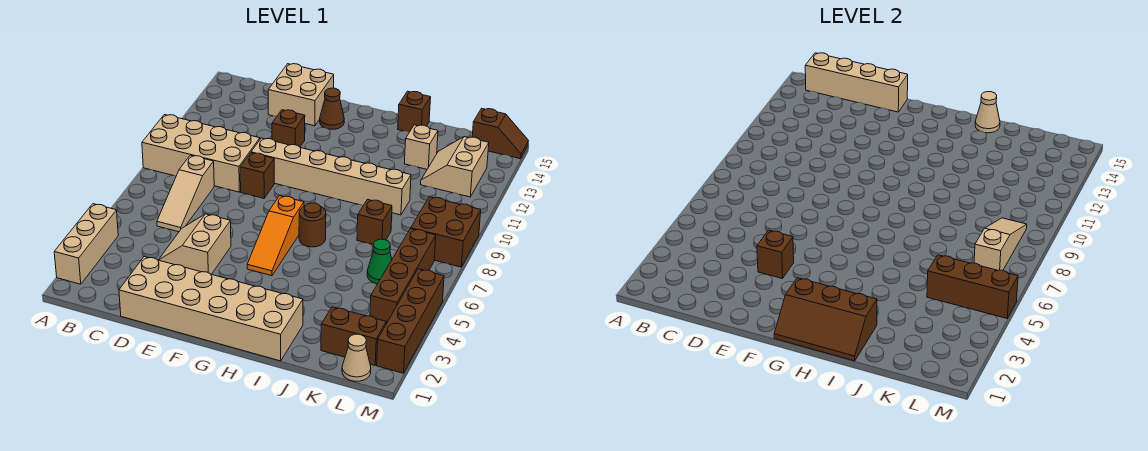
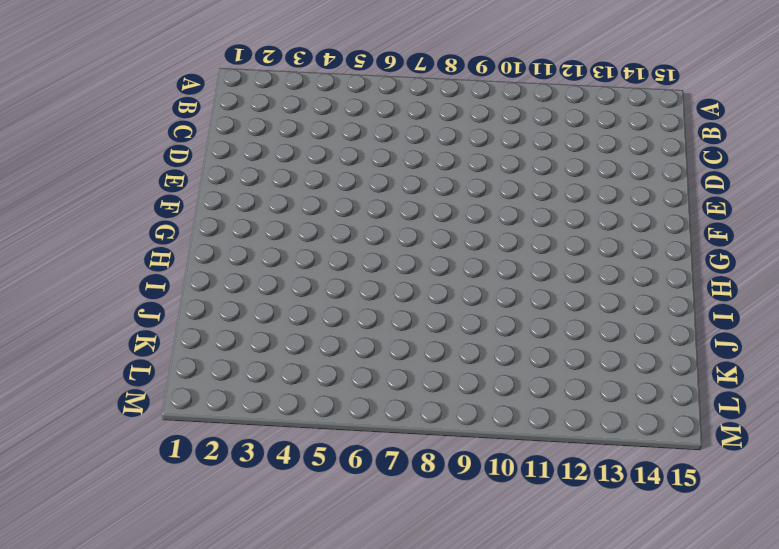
none -> tan brick A2:A4 level 1
none -> tan brick A9:D10 level 1
none -> tan slope C6:C8 level 1 top 8

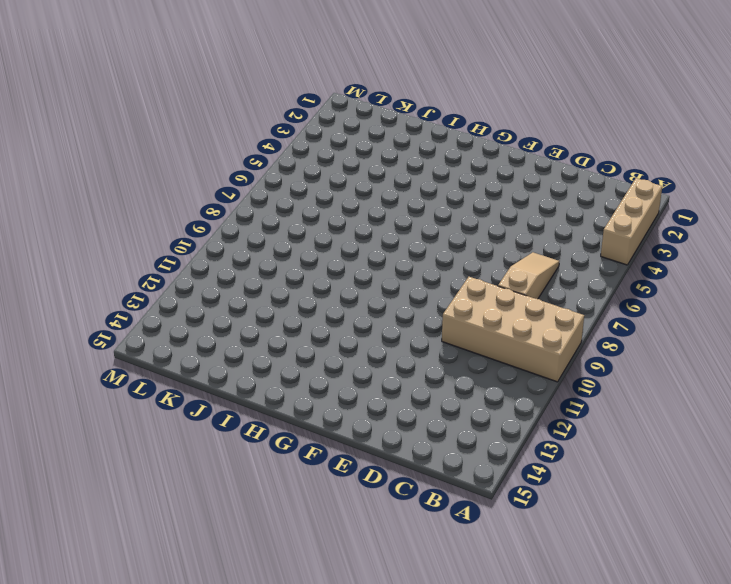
none -> tan brick D1:I2 level 1
none -> tan slope D4:E5 level 1 top E
none -> tan brick D14:E15 level 1

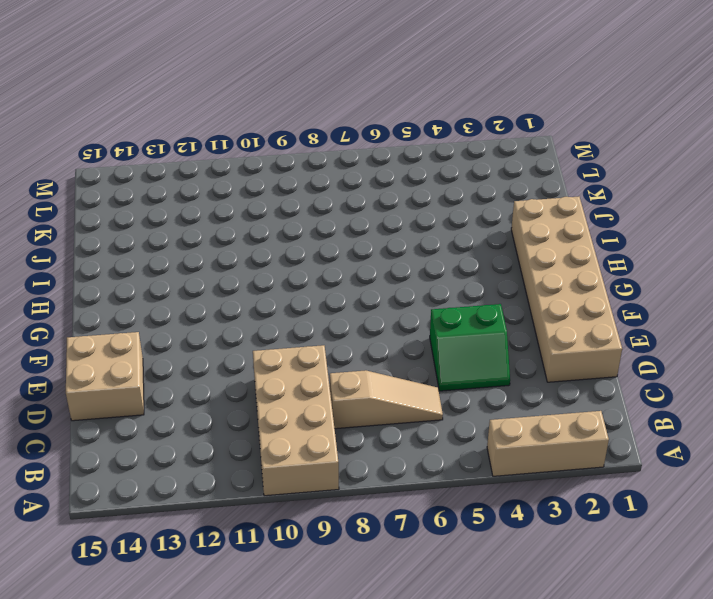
green slope D4:E5 level 1 top E -> tan slope D4:E5 level 1 top E
none -> brown brick E9 level 1
none -> tan brick E10:J10 level 1
none -> brown brick E12 level 1

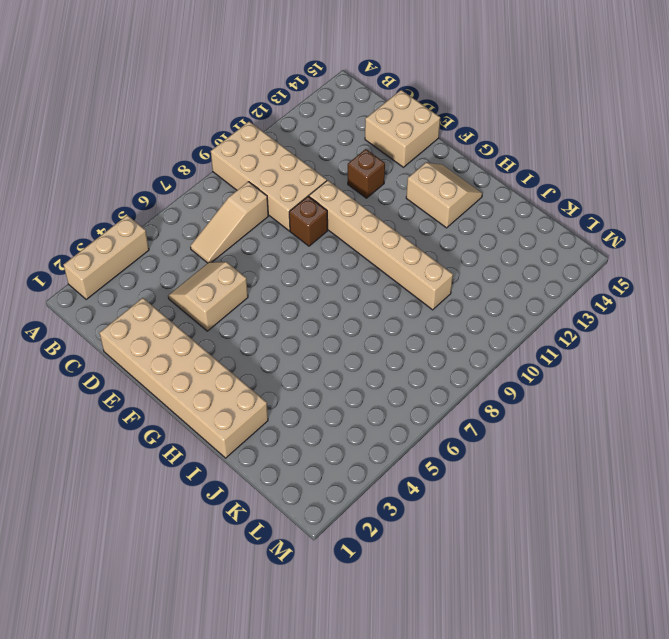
tan slope G13:H14 level 1 top 13 -> tan slope K12:L13 level 1 top L
none -> brown cone F14 level 1
none -> orange slope G5:G7 level 1 top 7
none -> brown round brick H7 level 1

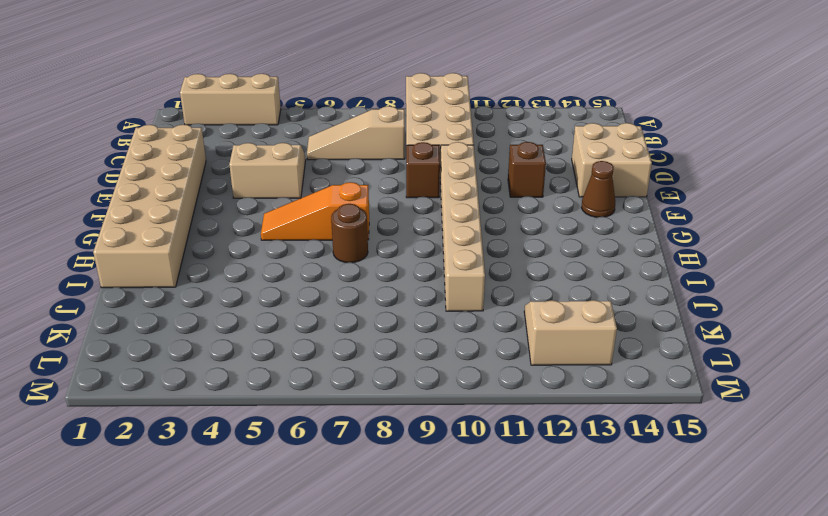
none -> brown brick I15 level 1
none -> brown brick J8 level 1
none -> tan brick J13 level 1

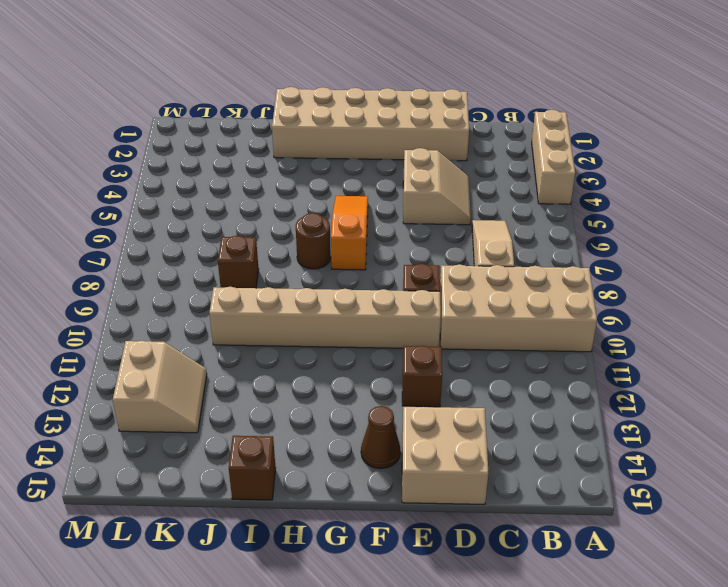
none -> tan brick J13 level 1
none -> brown brick K2:L2 level 1
none -> green cone K6 level 1

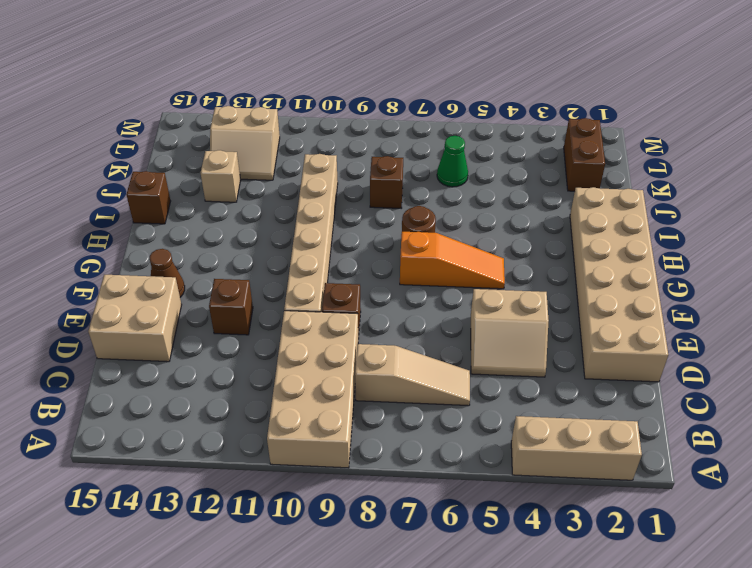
none -> tan cone L1 level 1
none -> brown brick L4:L7 level 1
none -> brown brick L8:M9 level 1

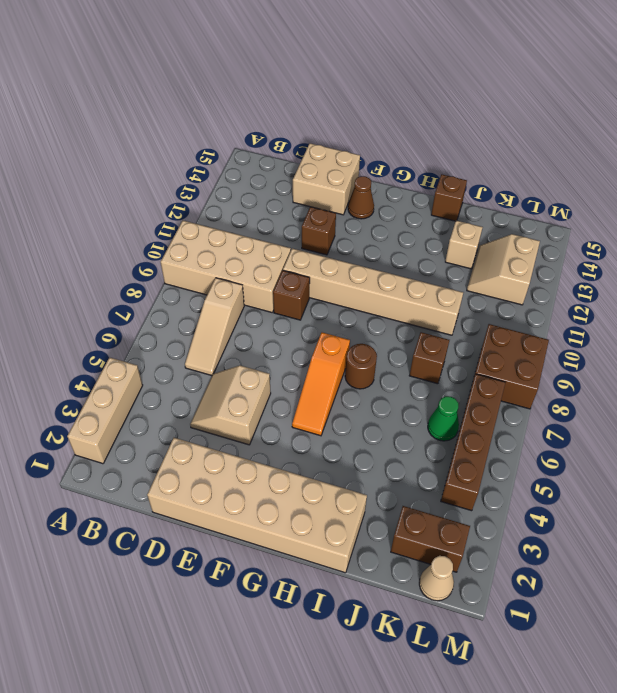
none -> brown slope L15:M15 level 1 top L
none -> brown brick M2:M5 level 1
none -> tan brick B15:E15 level 2

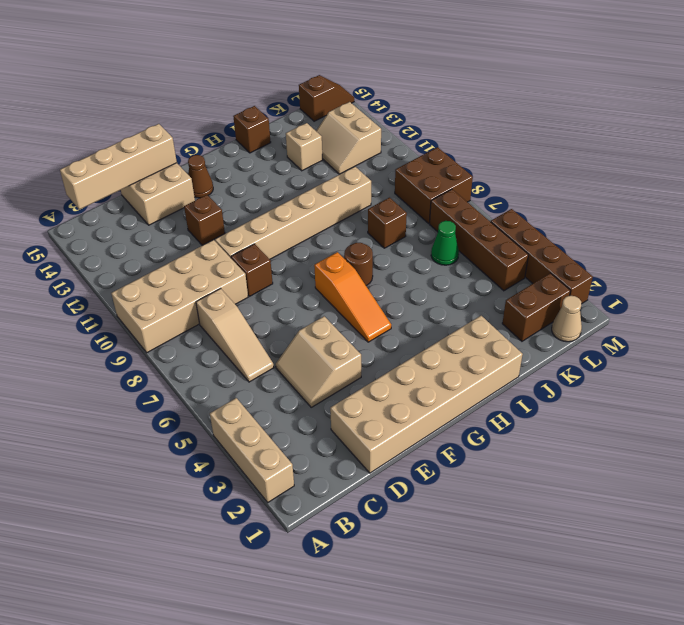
none -> brown brick E4 level 2
none -> brown slope G1:I2 level 2 top 2
none -> tan cone I15 level 2

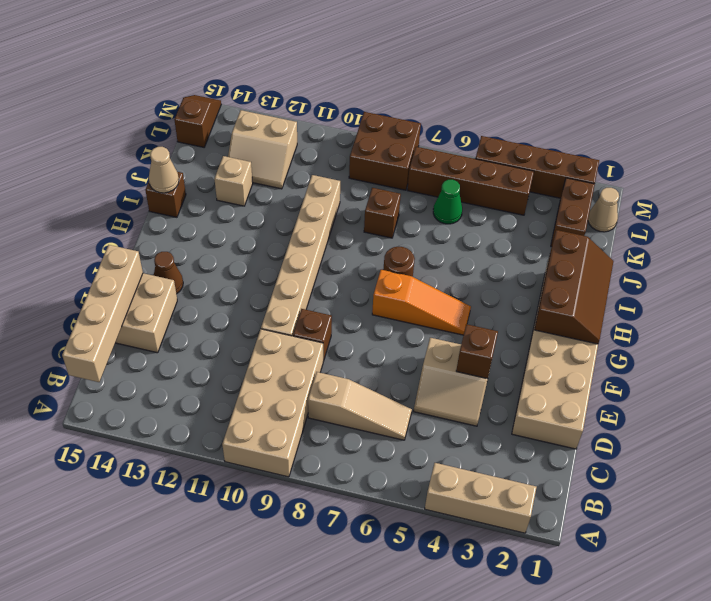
none -> brown brick E12 level 1
none -> brown brick K5:M5 level 2
none -> tan slope L7:L9 level 2 top 7

